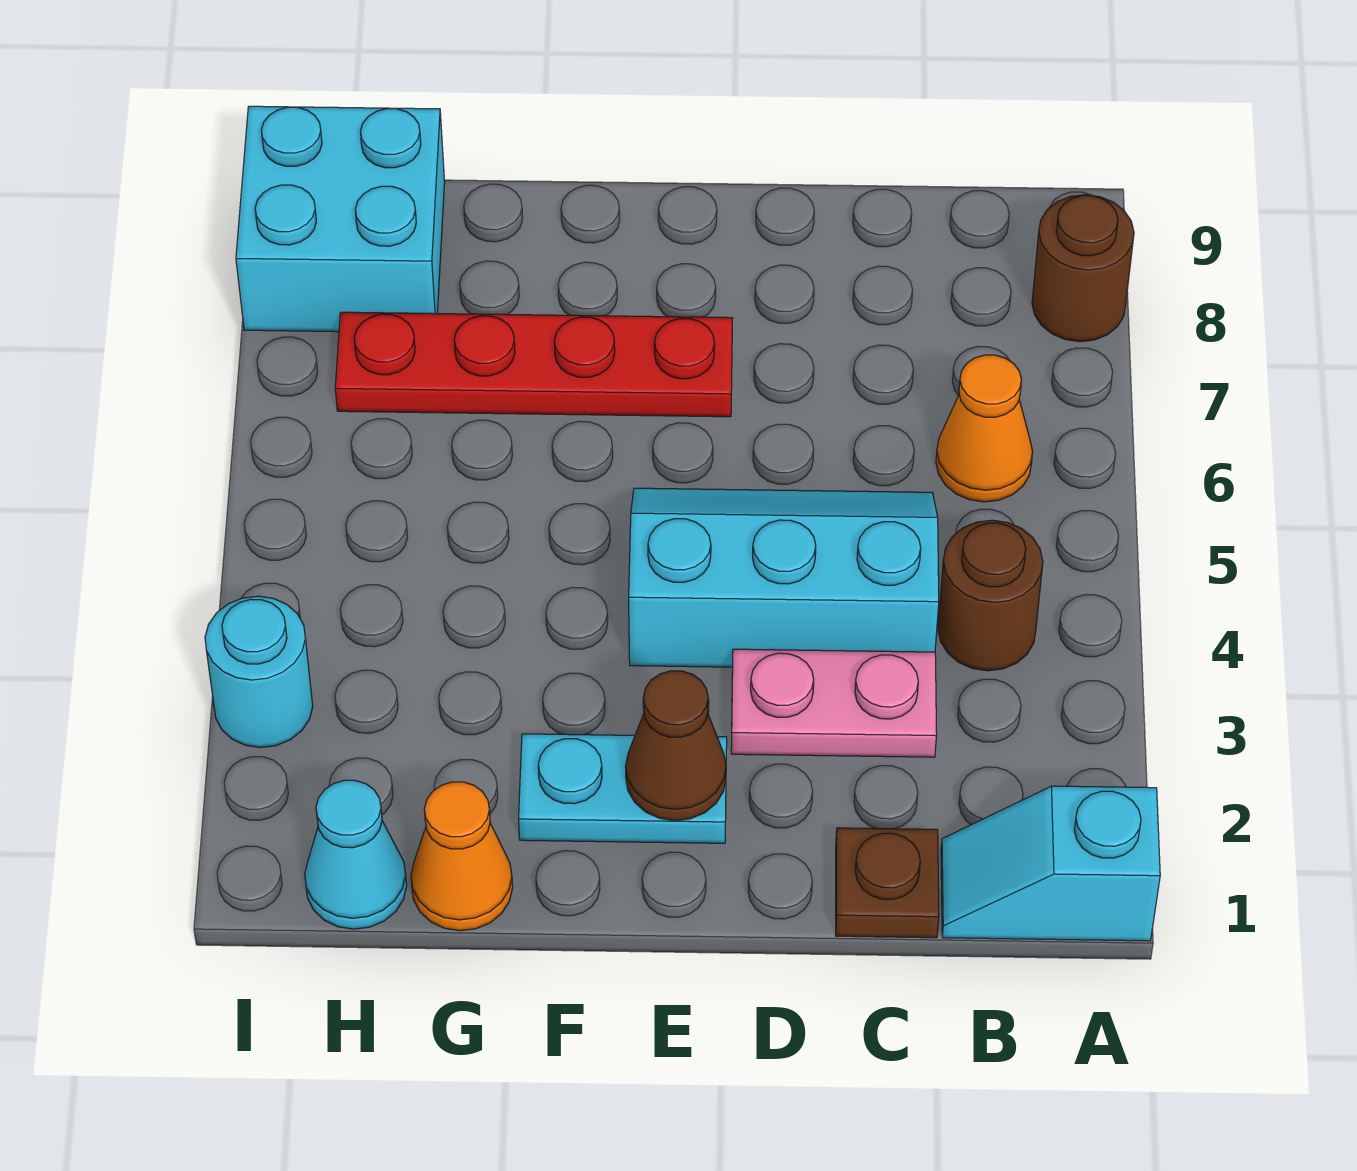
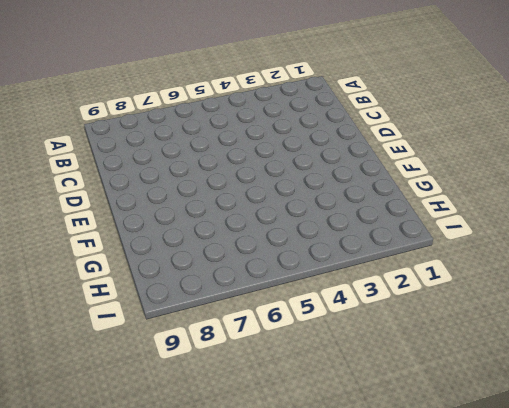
none -> cyan slope A1:B1 level 1 top A
none -> brown round brick A8 level 1
none -> brown round brick B4 level 1

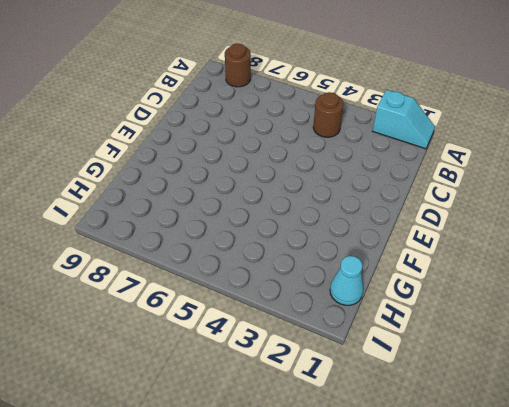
cyan slope A1:A2 level 1 top 2 -> cyan slope A1:B1 level 1 top A
none -> orange cone B6 level 1
none -> brown plate C1 level 1
none -> pink plate C3:D3 level 1

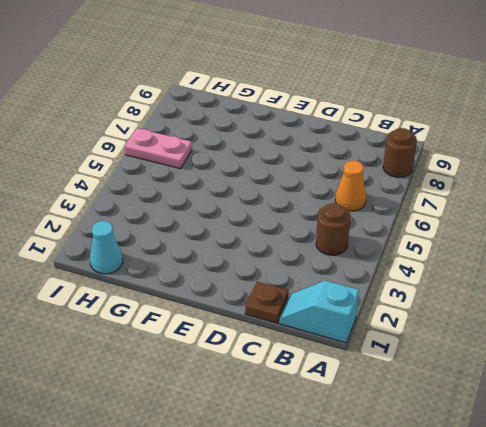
pink plate H6:I6 level 1 -> pink plate C3:D3 level 1
none -> cyan slope C4:E5 level 1 top 4
none -> cyan plate E2:F2 level 1
none -> red plate E7:H7 level 1

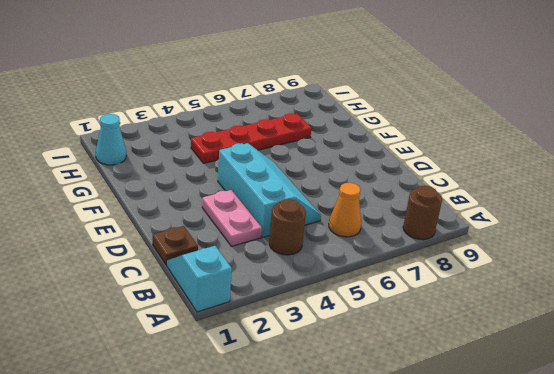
red plate G4:G7 level 1 -> red plate E7:H7 level 1
none -> cyan plate E2:F2 level 1
none -> orange cone G1 level 1
none -> cyan brick H8:I9 level 1

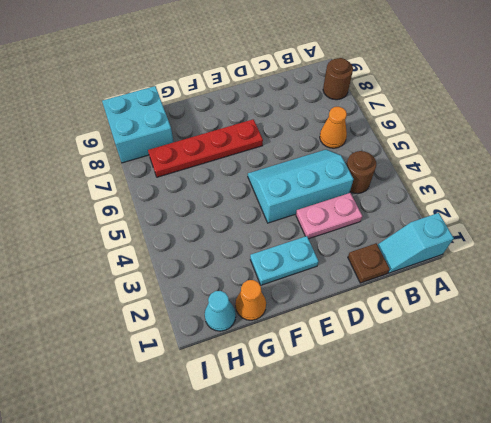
none -> cyan round brick I3 level 1
none -> brown cone E2 level 2

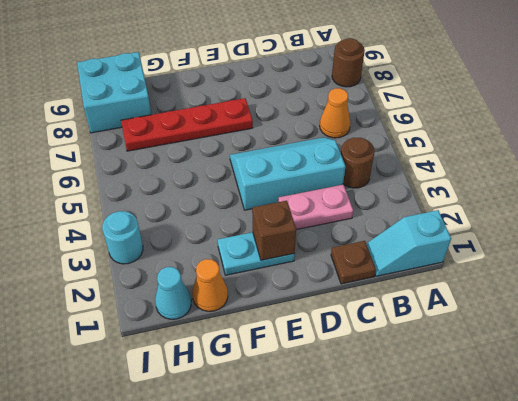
brown brick E2 level 2 -> brown cone E2 level 2

